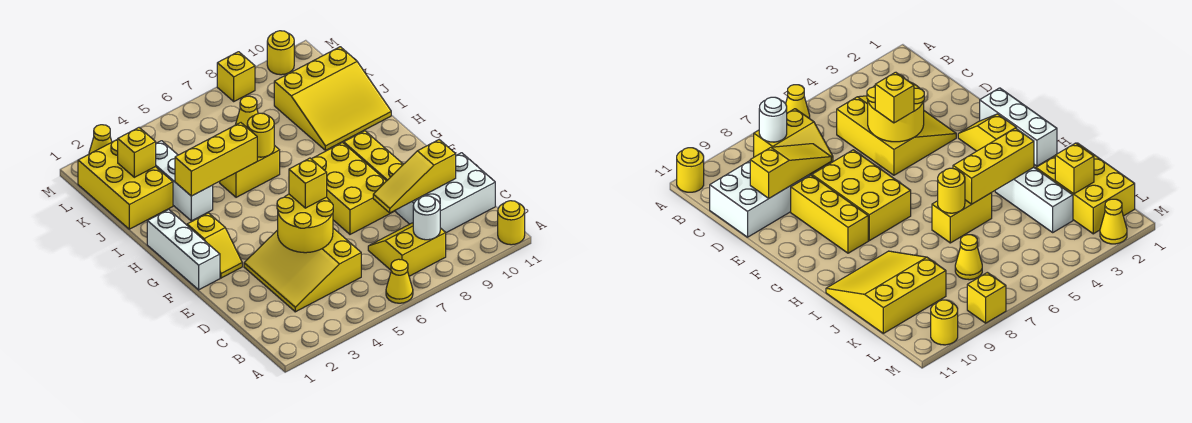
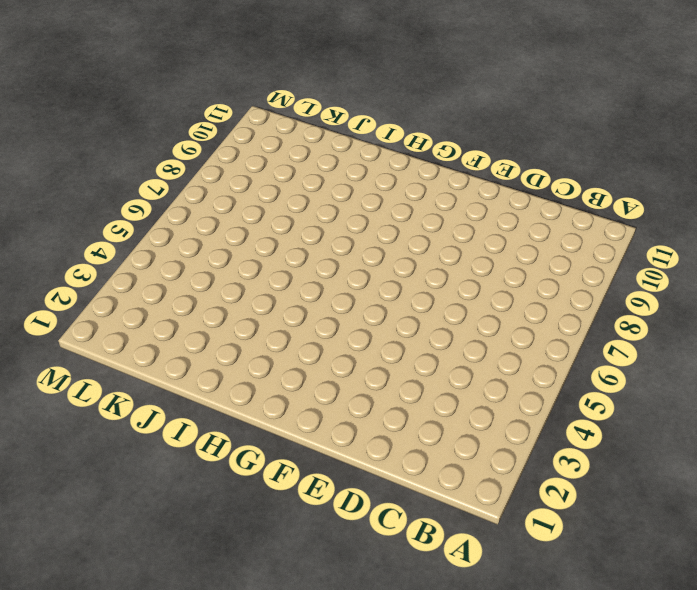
none -> yellow cone A6 level 1
none -> yellow round brick A11 level 1
none -> yellow slope B7:C8 level 1 top B

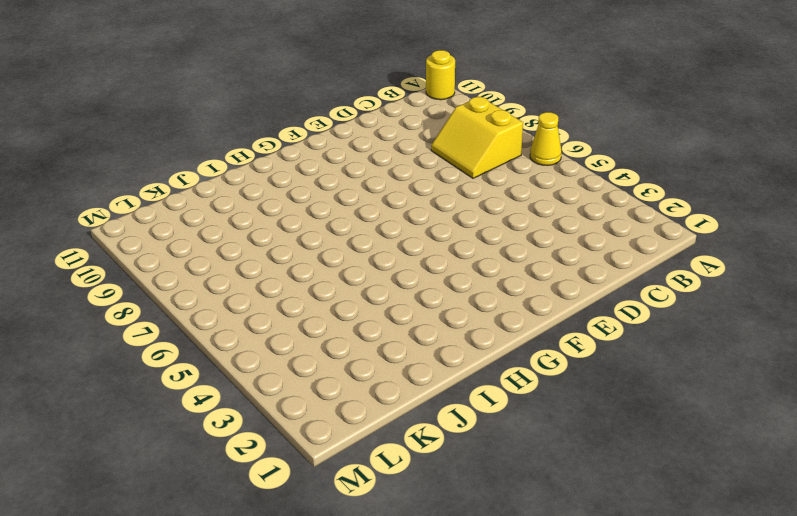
none -> yellow slope C3:E5 level 1 top 5
none -> white brick C9:D11 level 1
none -> yellow brick E7:G8 level 1

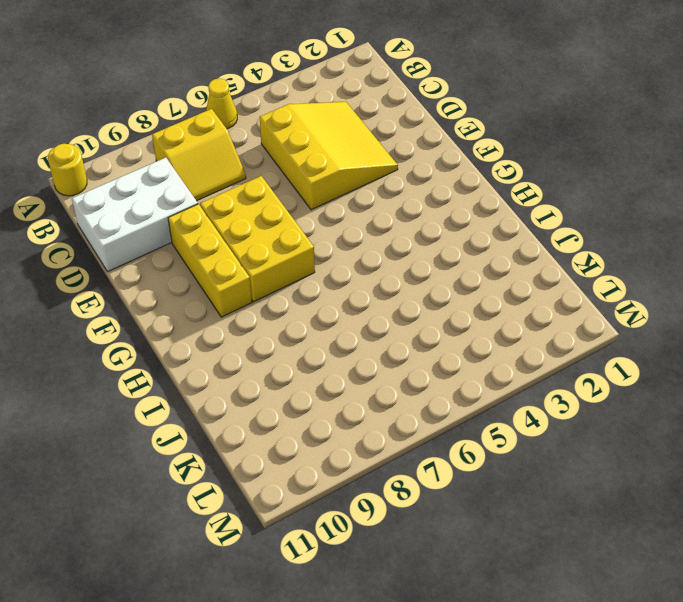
none -> white brick F1:H1 level 1
none -> yellow slope F2:G2 level 1 top G
none -> white brick I3:K3 level 1

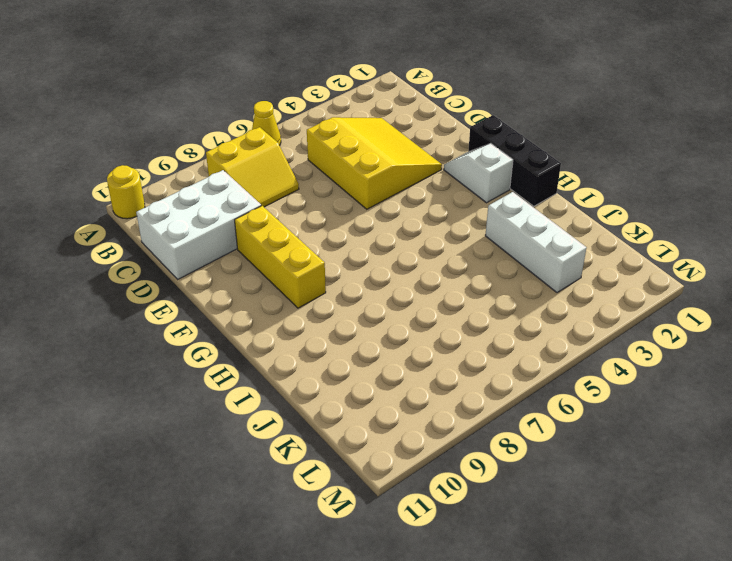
black brick F1:H1 level 1 -> white brick F1:H1 level 1
white slope F2:G2 level 1 top G -> yellow slope F2:G2 level 1 top G
none -> yellow brick E7:G8 level 1
none -> yellow brick I5:I6 level 1
none -> yellow slope I9:K11 level 1 top K

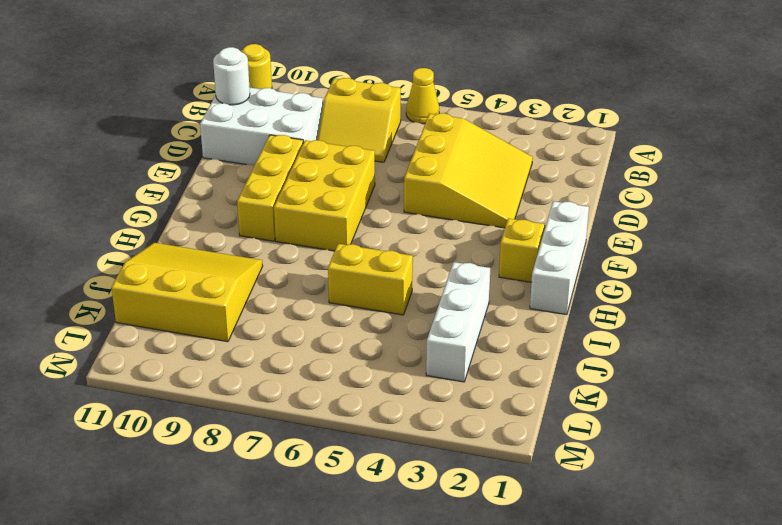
white round brick C11 level 2 -> white round brick B8 level 2
none -> yellow brick J1:L2 level 1
none -> yellow cone K7 level 1
none -> yellow cone M2 level 1

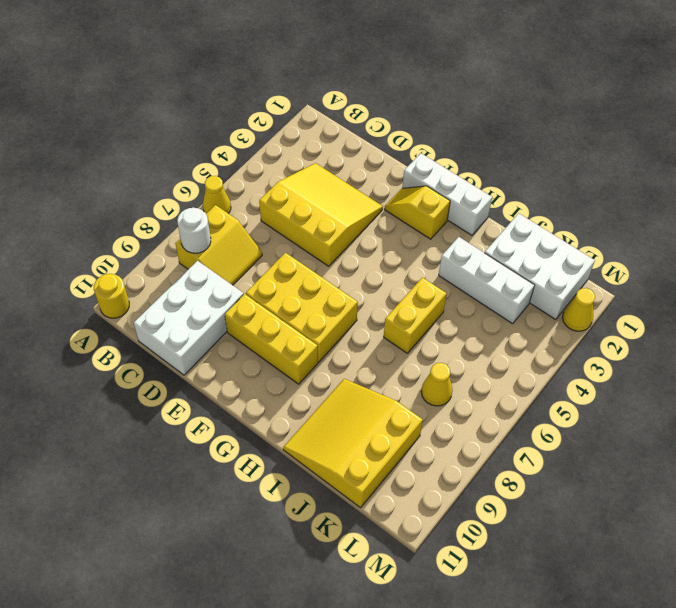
white brick J1:L2 level 1 -> yellow brick J1:L2 level 1
none -> yellow brick M8 level 1
none -> yellow round brick M10 level 1
none -> yellow round brick D4:E5 level 2

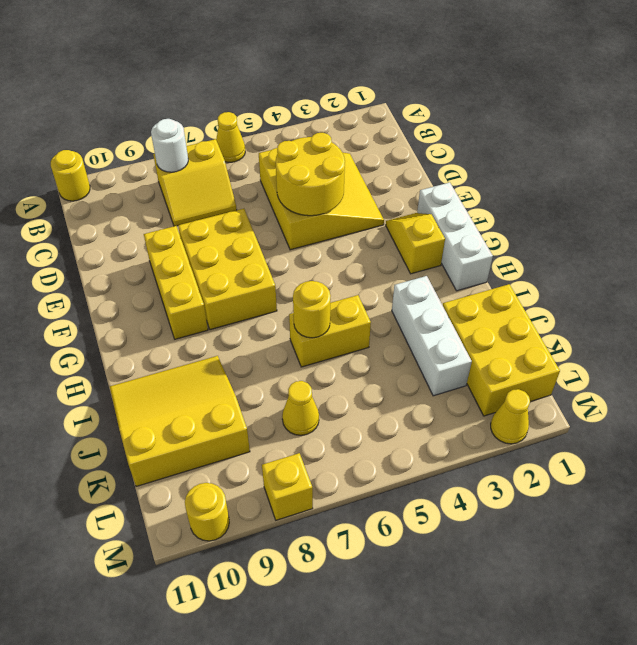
none -> white brick C9:D11 level 1
none -> yellow slope D8:D10 level 2 top 10
none -> yellow brick I3:I5 level 2

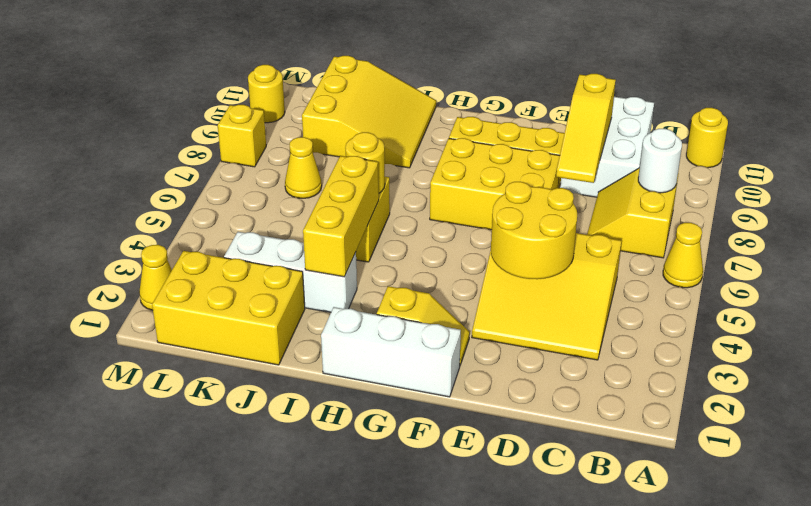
none -> yellow brick K2 level 2
none -> yellow brick E5 level 3

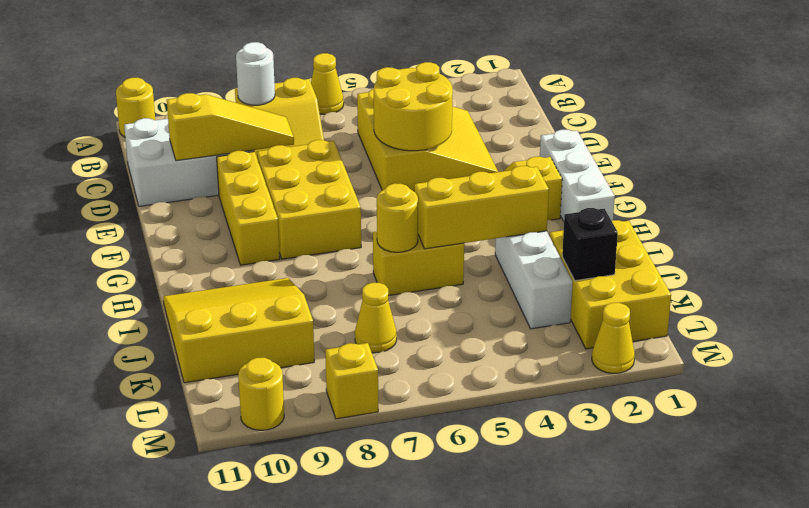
black brick K2 level 2 -> yellow brick K2 level 2
none -> yellow brick E5 level 3

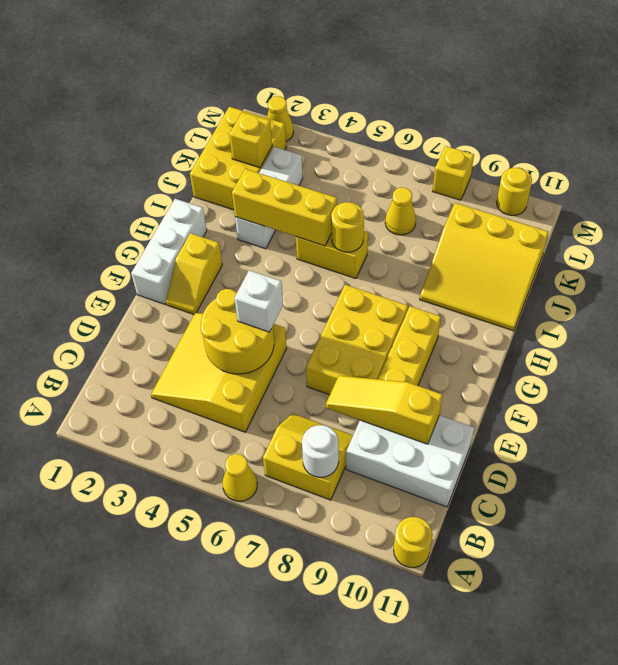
white brick E5 level 3 -> yellow brick E5 level 3

